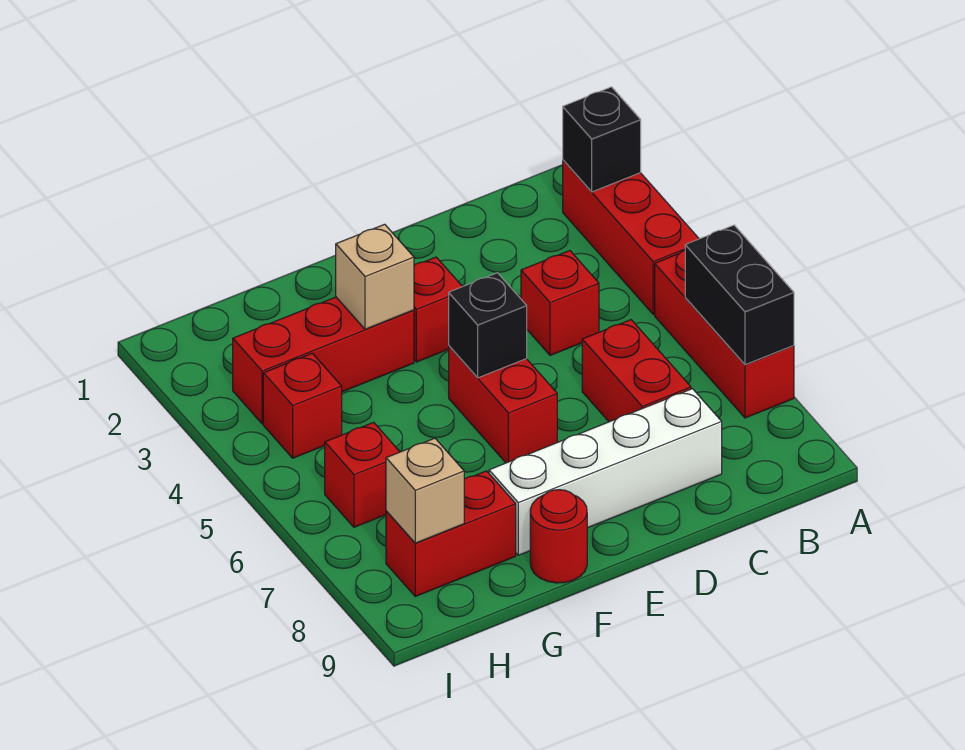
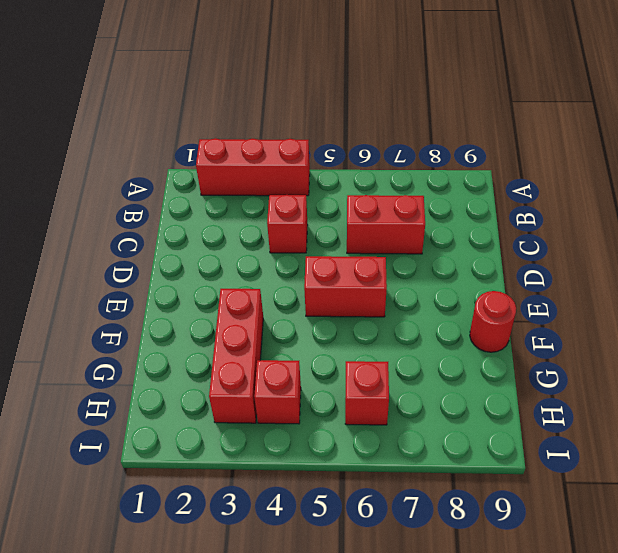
none -> red brick A5:A7 level 1
none -> white brick C8:F8 level 1
none -> red brick E3 level 1

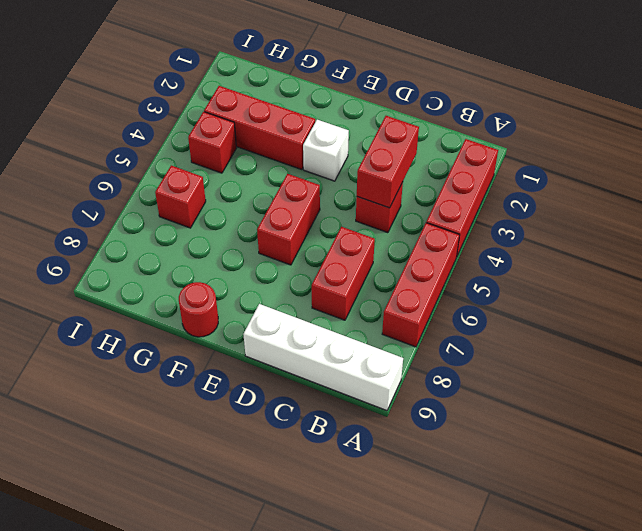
white brick A9:D9 level 1 -> white brick C8:F8 level 1
red brick C3:C4 level 2 -> red brick G8:H8 level 1
white brick E3 level 1 -> red brick E3 level 1
none -> black brick A2 level 2
none -> black brick A6:A7 level 2
none -> black brick E5 level 2

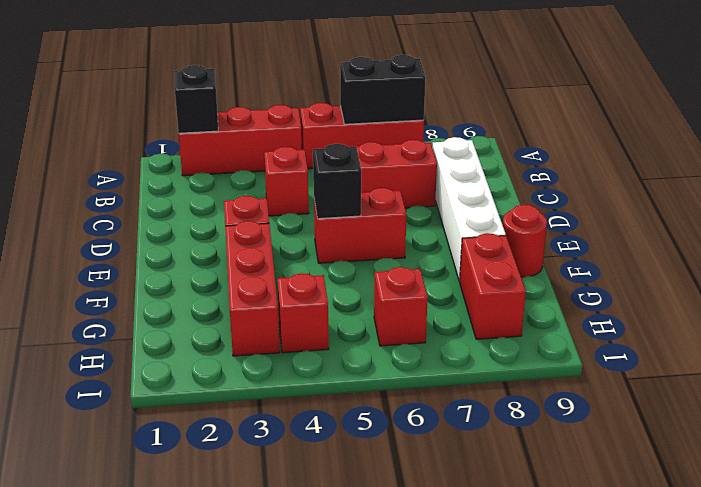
none -> tan brick F3 level 2
none -> tan brick H8 level 2

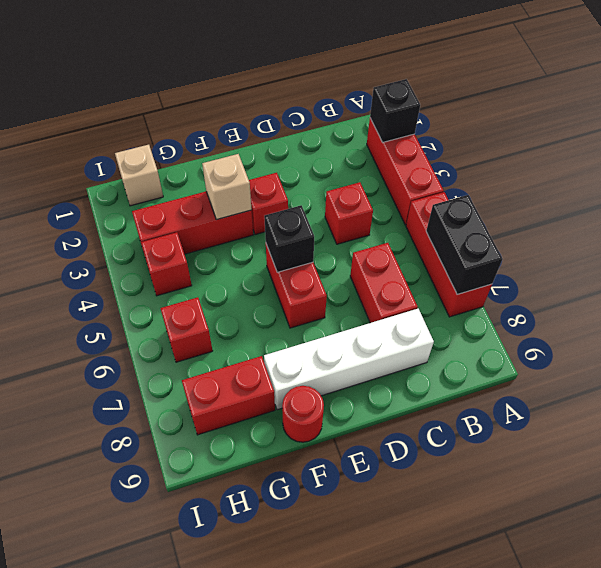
tan brick H1 level 1 -> tan brick H8 level 2

